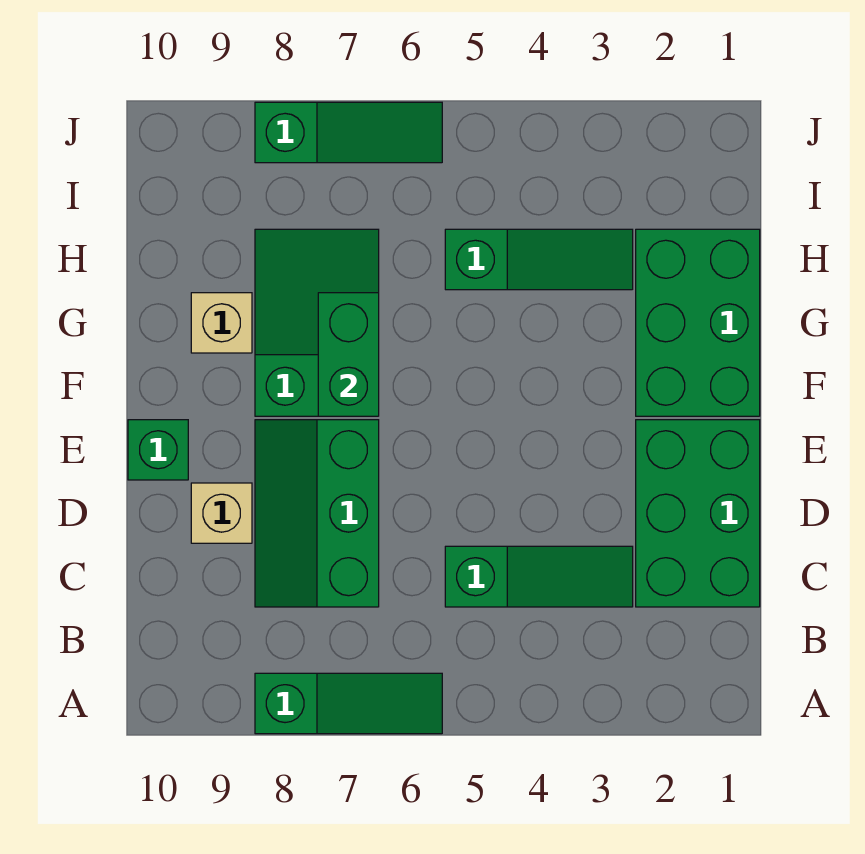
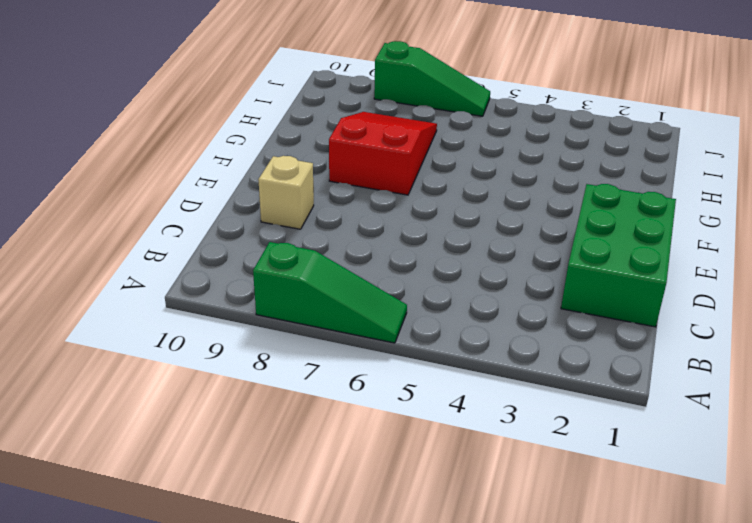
red slope F7:H8 level 1 top F -> green slope F7:H8 level 1 top F
none -> green slope C3:C5 level 1 top 5
none -> green slope C7:E8 level 1 top 7
none -> green brick E10 level 1

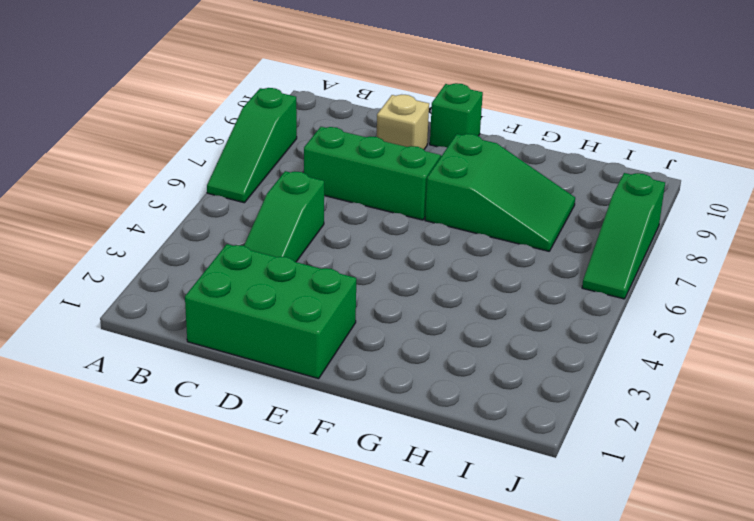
none -> green brick F1:H2 level 1
none -> tan brick G9 level 1
none -> green slope H3:H5 level 1 top 5

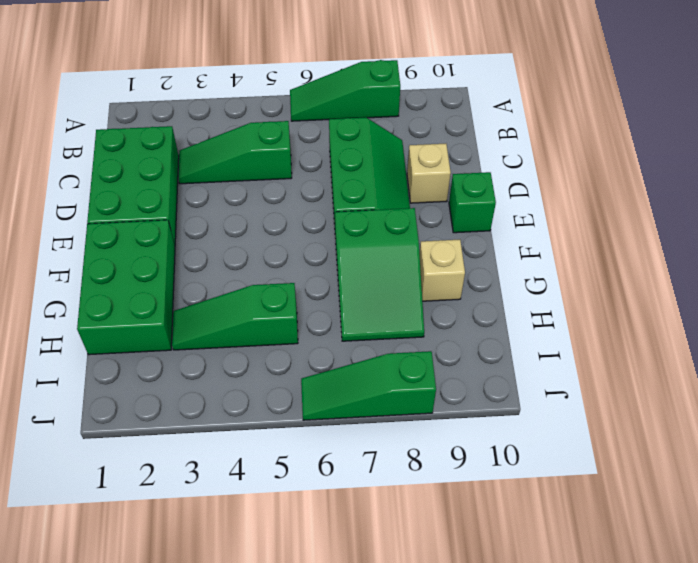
none -> green brick F7:G7 level 2

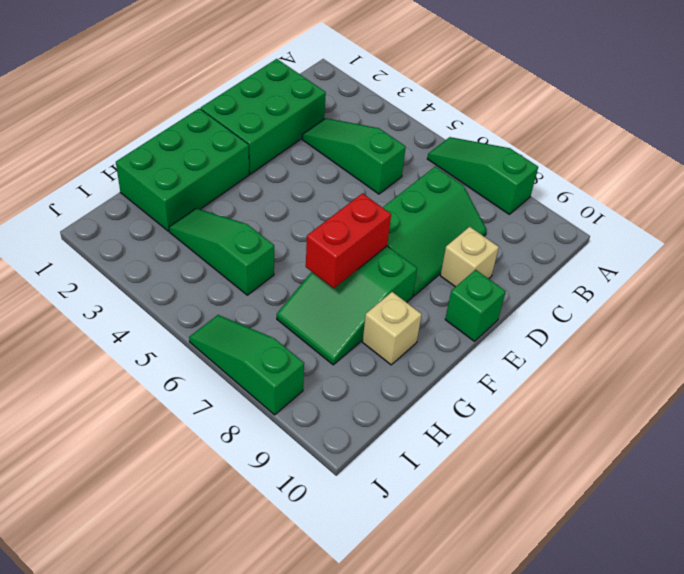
red brick F7:G7 level 2 -> green brick F7:G7 level 2

